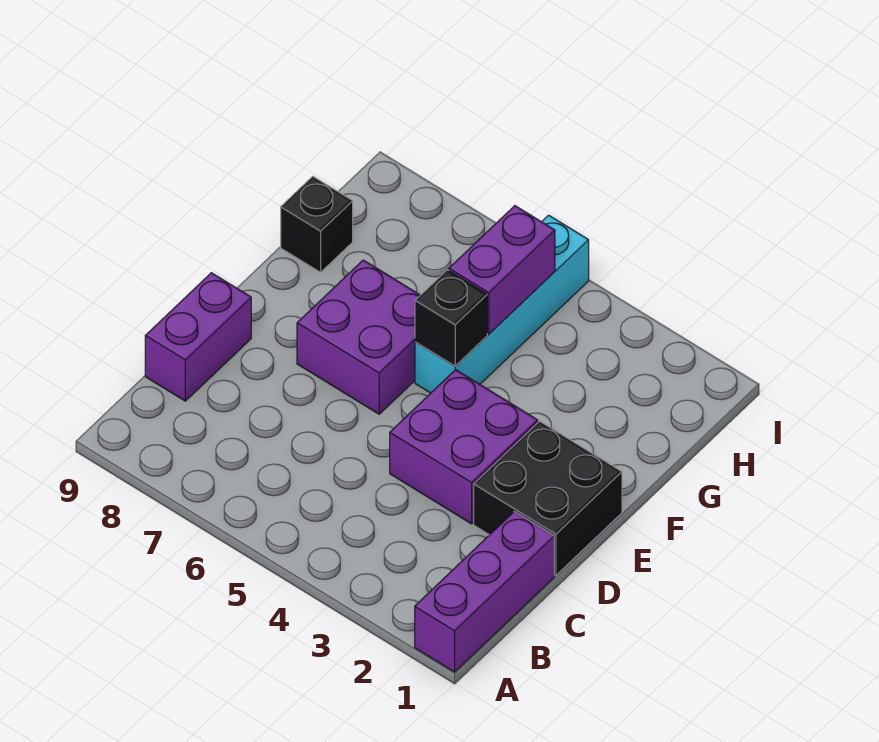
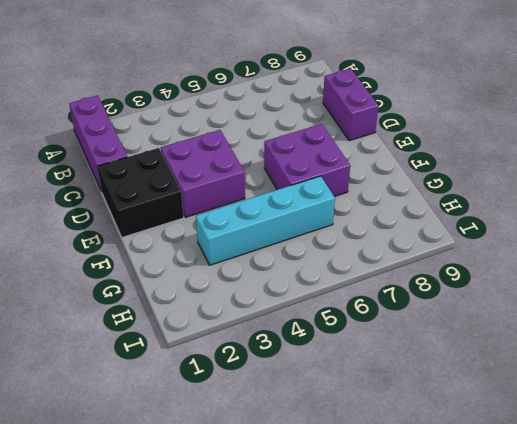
cyan brick G3:G6 level 1 -> cyan brick F5:I5 level 1
none -> black brick G9 level 1
none -> black brick F5 level 2

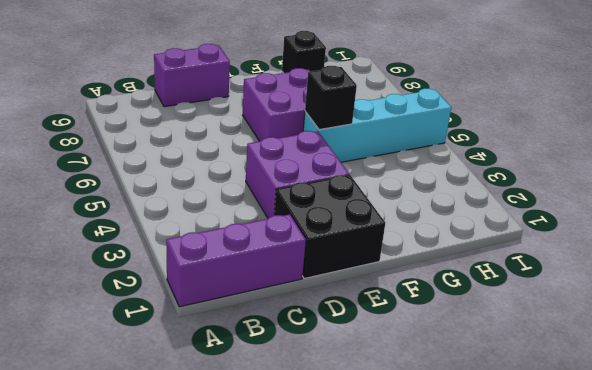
none -> purple brick G5:H5 level 2

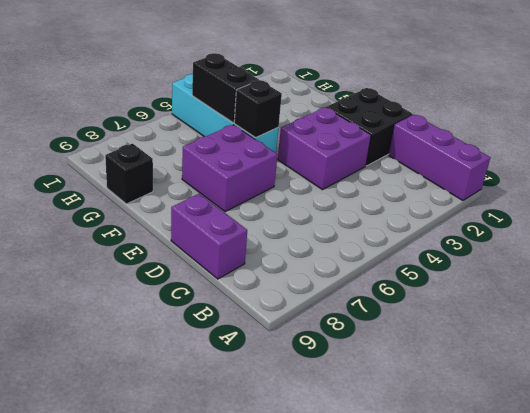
black brick G5:H5 level 2 -> purple brick G5:H5 level 2

